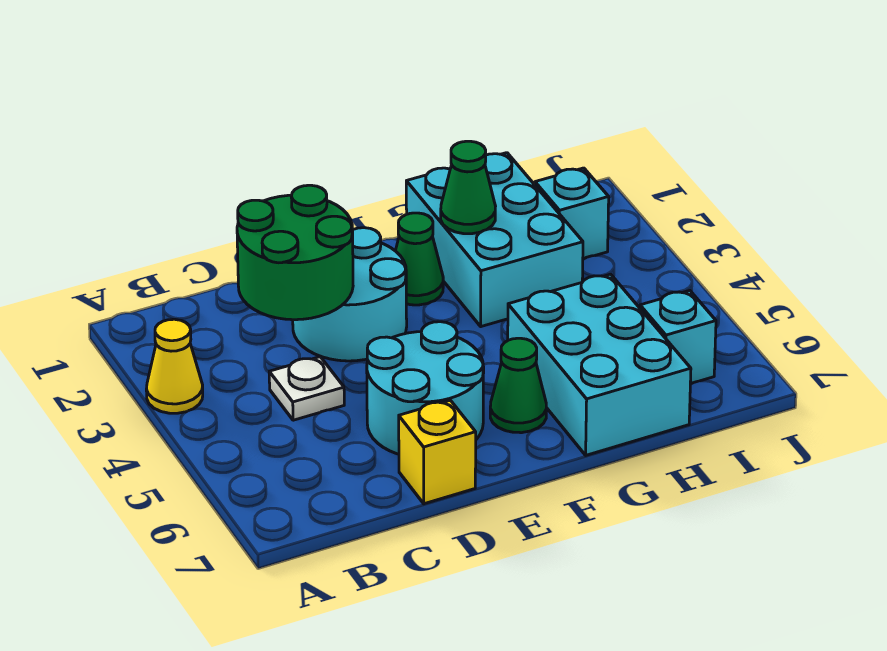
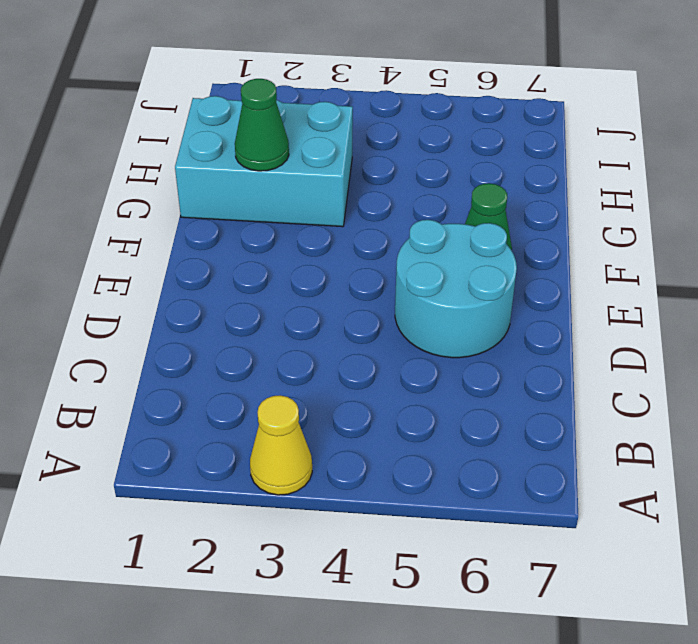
none -> white plate C4 level 1
none -> cyan round brick D2:E3 level 1
none -> yellow brick D7 level 1

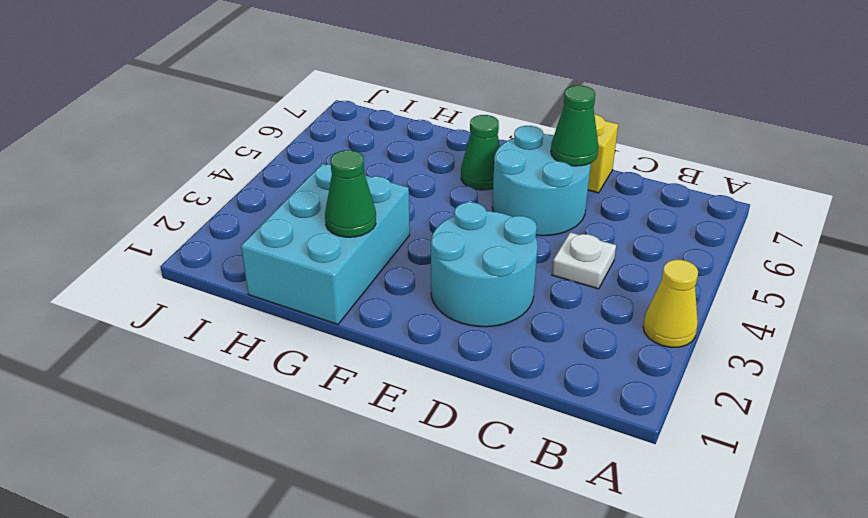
green cone D6 level 2 -> green cone F2 level 1
none -> cyan brick G5:H7 level 1
none -> cyan brick I2 level 1
none -> cyan brick I6 level 1

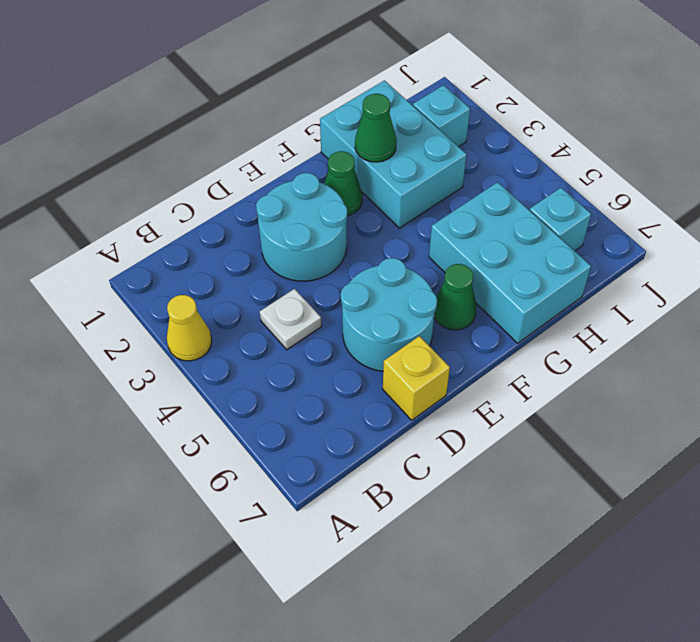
none -> green round brick C2:D3 level 2

